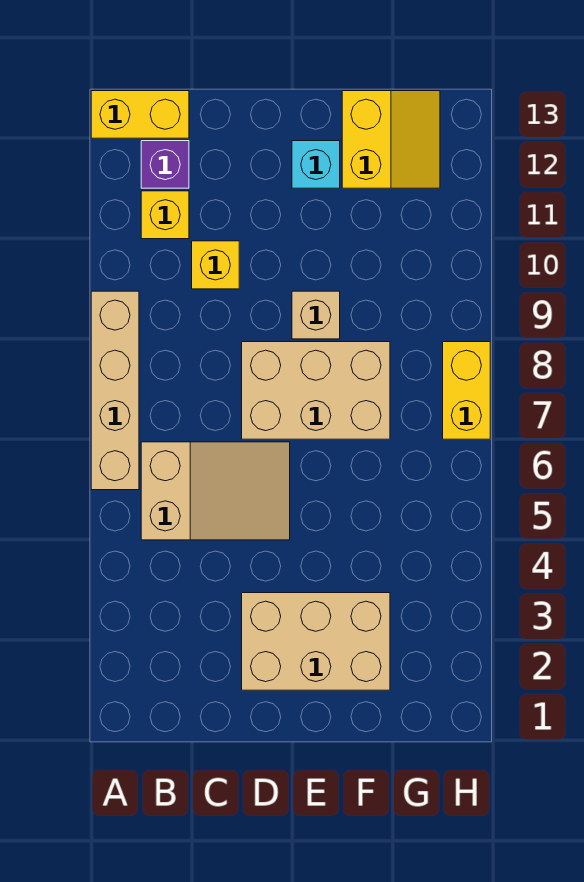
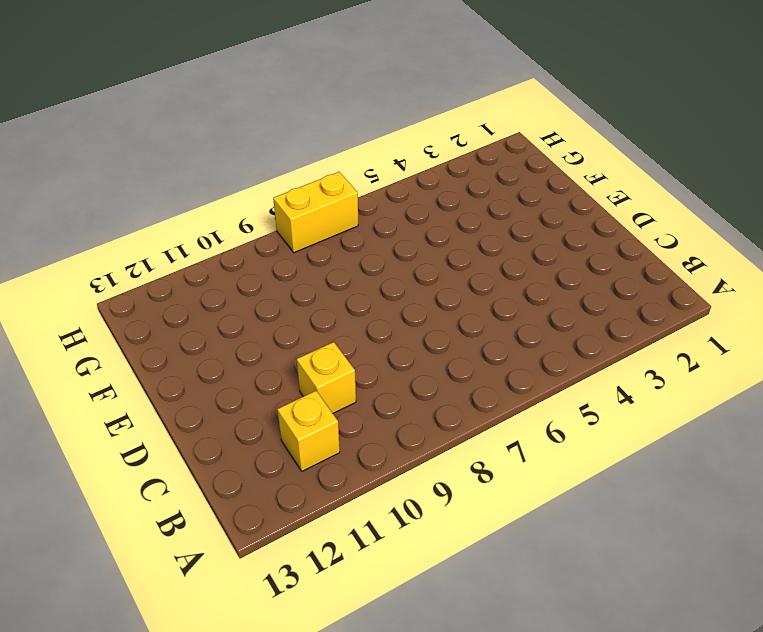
none -> tan brick A6:A9 level 1
none -> yellow brick A13:B13 level 1
none -> tan slope B5:D6 level 1 top B

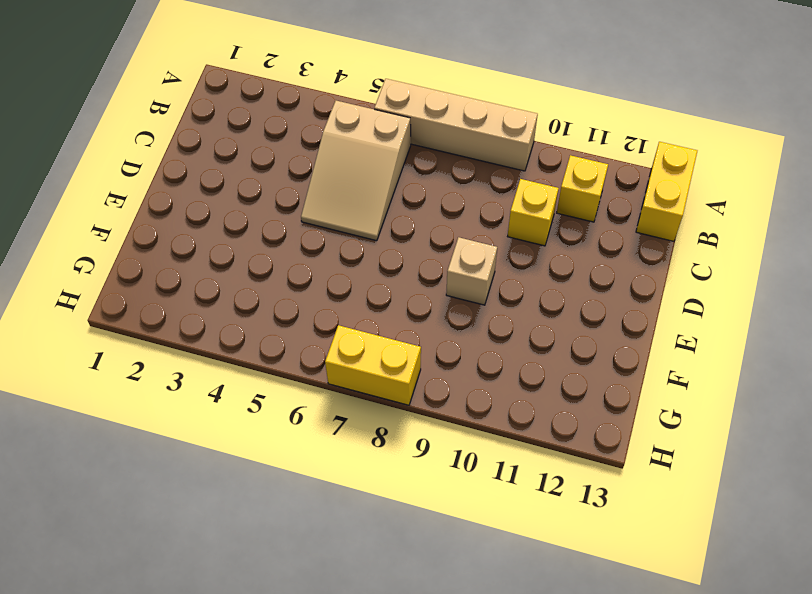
none -> purple brick B12 level 1
none -> tan brick D2:F3 level 1
none -> tan brick D7:F8 level 1

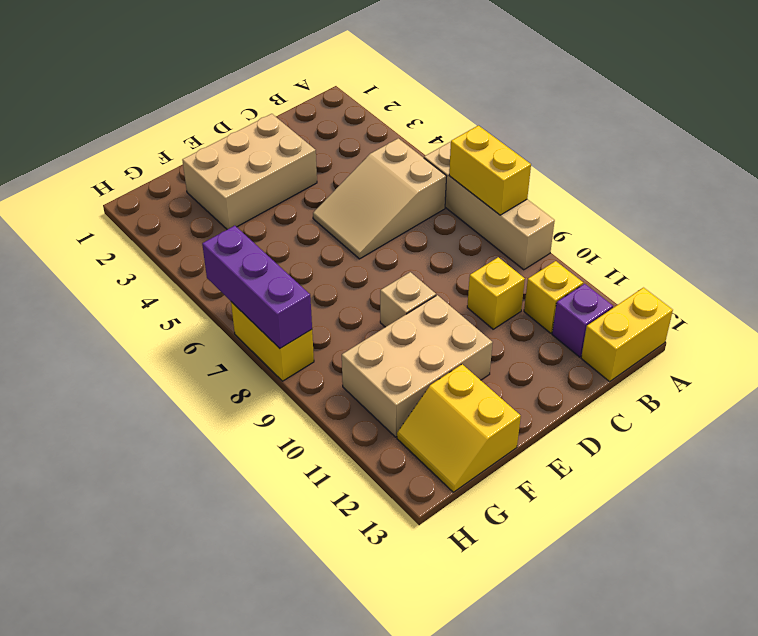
yellow brick A7:A8 level 2 -> none
tan brick E10:G11 level 1 -> tan brick D7:F8 level 1
purple brick H6:H8 level 2 -> none
none -> cyan brick E12 level 1

